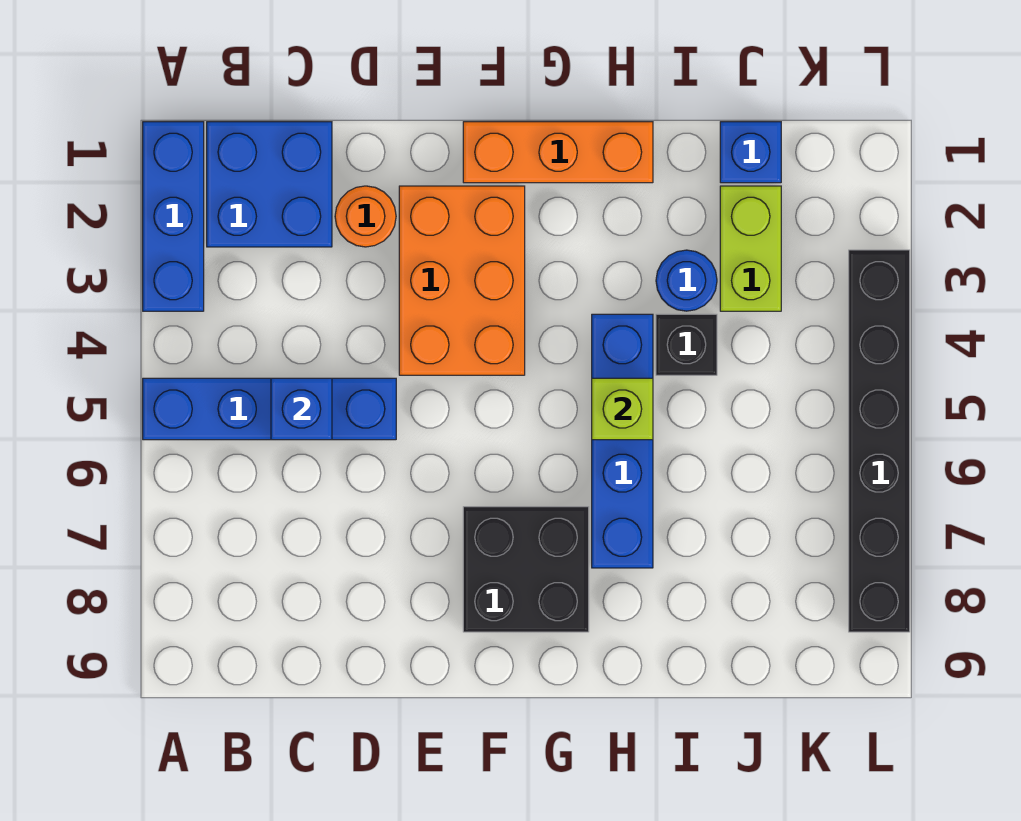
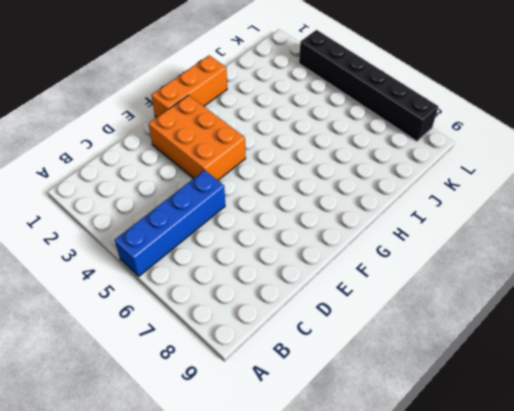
none -> blue brick A1:A3 level 1
none -> blue brick B1:C2 level 1
none -> orange round brick D2 level 1

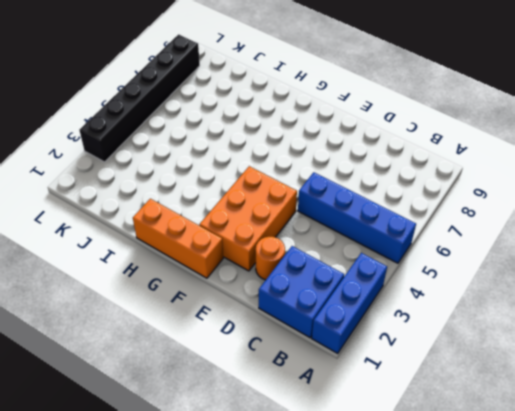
none -> black brick F7:G8 level 1
none -> blue brick H4:H7 level 1
none -> blue round brick I3 level 1

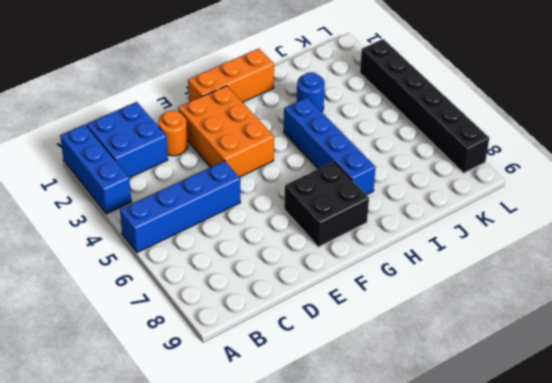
none -> black brick I4 level 1
none -> blue brick J1 level 1
none -> lime brick J2:J3 level 1

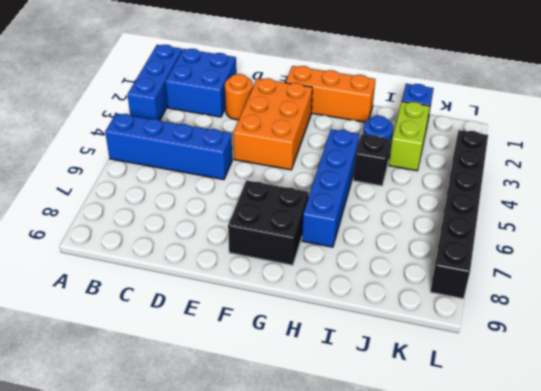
none -> blue brick C5 level 2
none -> lime brick H5 level 2

